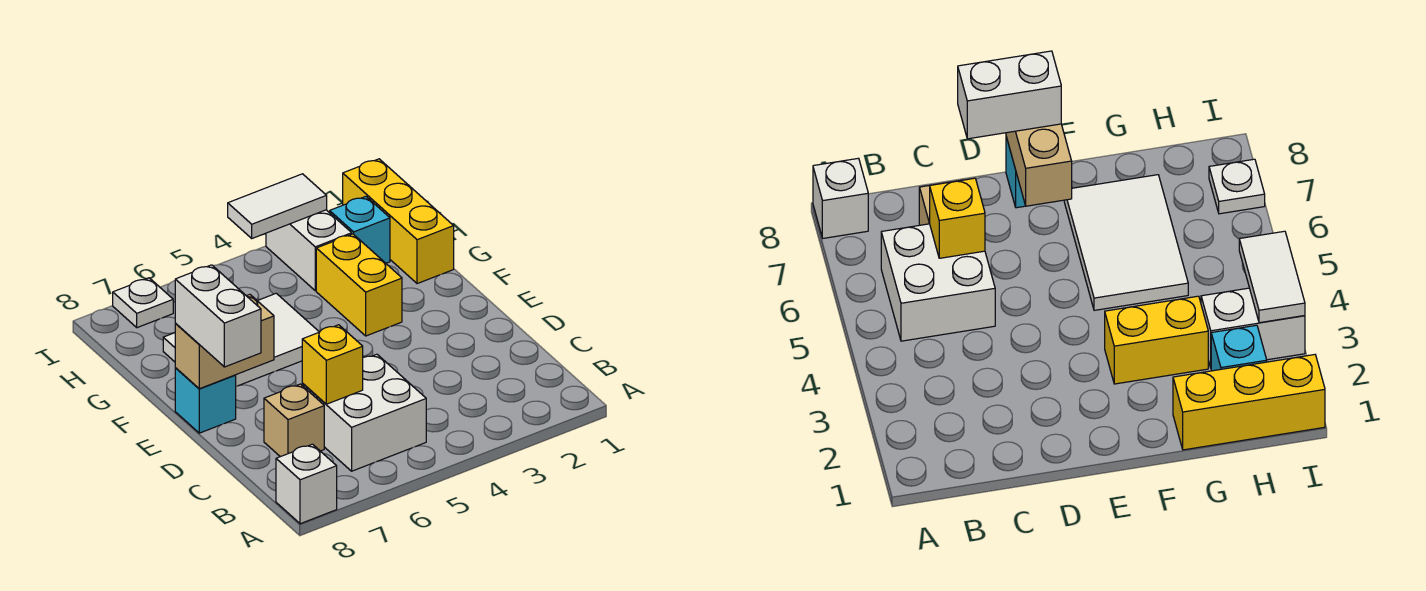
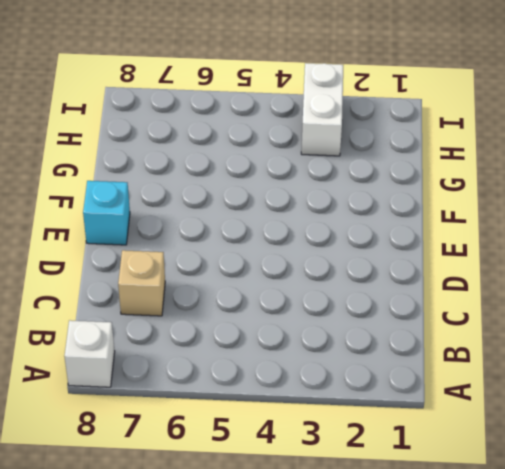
none -> white brick B5:C6 level 1
none -> yellow brick F3:G3 level 1
none -> white tile F5:G7 level 1

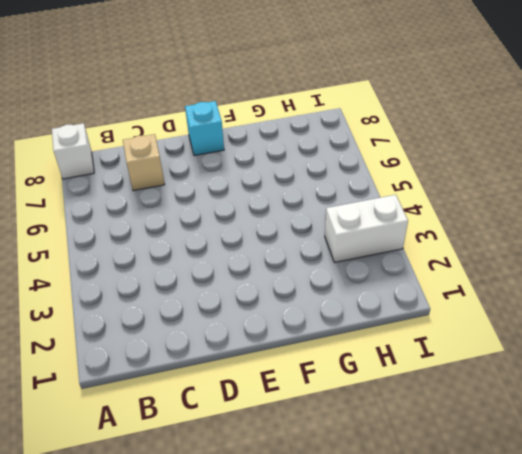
none -> white brick B5:C6 level 1
none -> yellow brick F3:G3 level 1
none -> white tile F5:G7 level 1

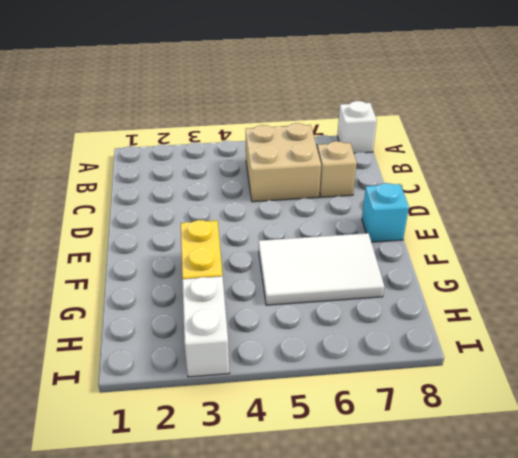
tan brick B5:C6 level 1 -> white brick B5:C6 level 1
none -> yellow brick G1:I1 level 1
none -> cyan brick H2 level 1
none -> white plate I7 level 1

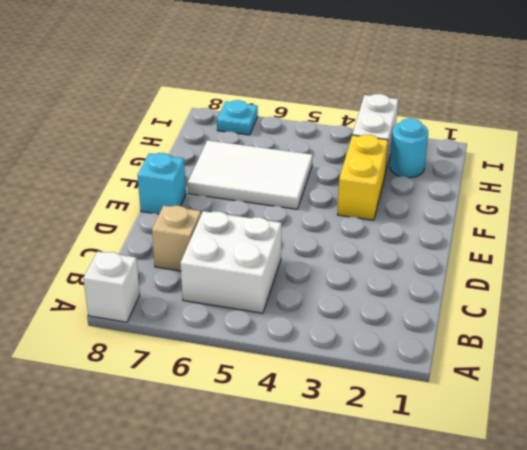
cyan round brick H2 level 1 -> cyan brick H2 level 1
cyan plate I7 level 1 -> white plate I7 level 1
none -> yellow brick G1:I1 level 1
none -> yellow brick C6 level 2
none -> tan brick E7:E8 level 2

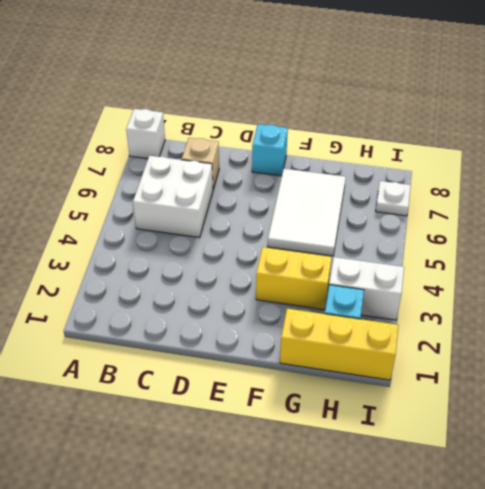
none -> yellow brick C6 level 2
none -> tan brick E7:E8 level 2
none -> white tile I3:I4 level 2

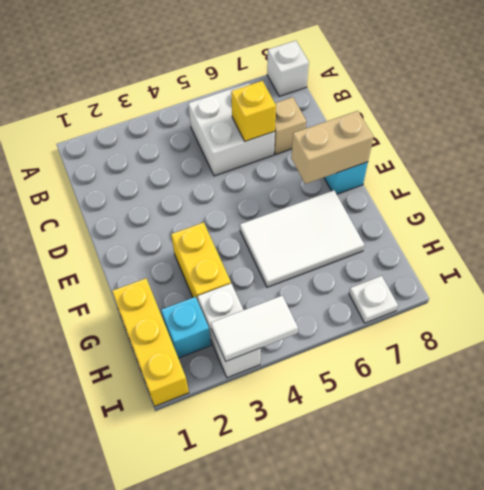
none -> white brick D8:E8 level 3

